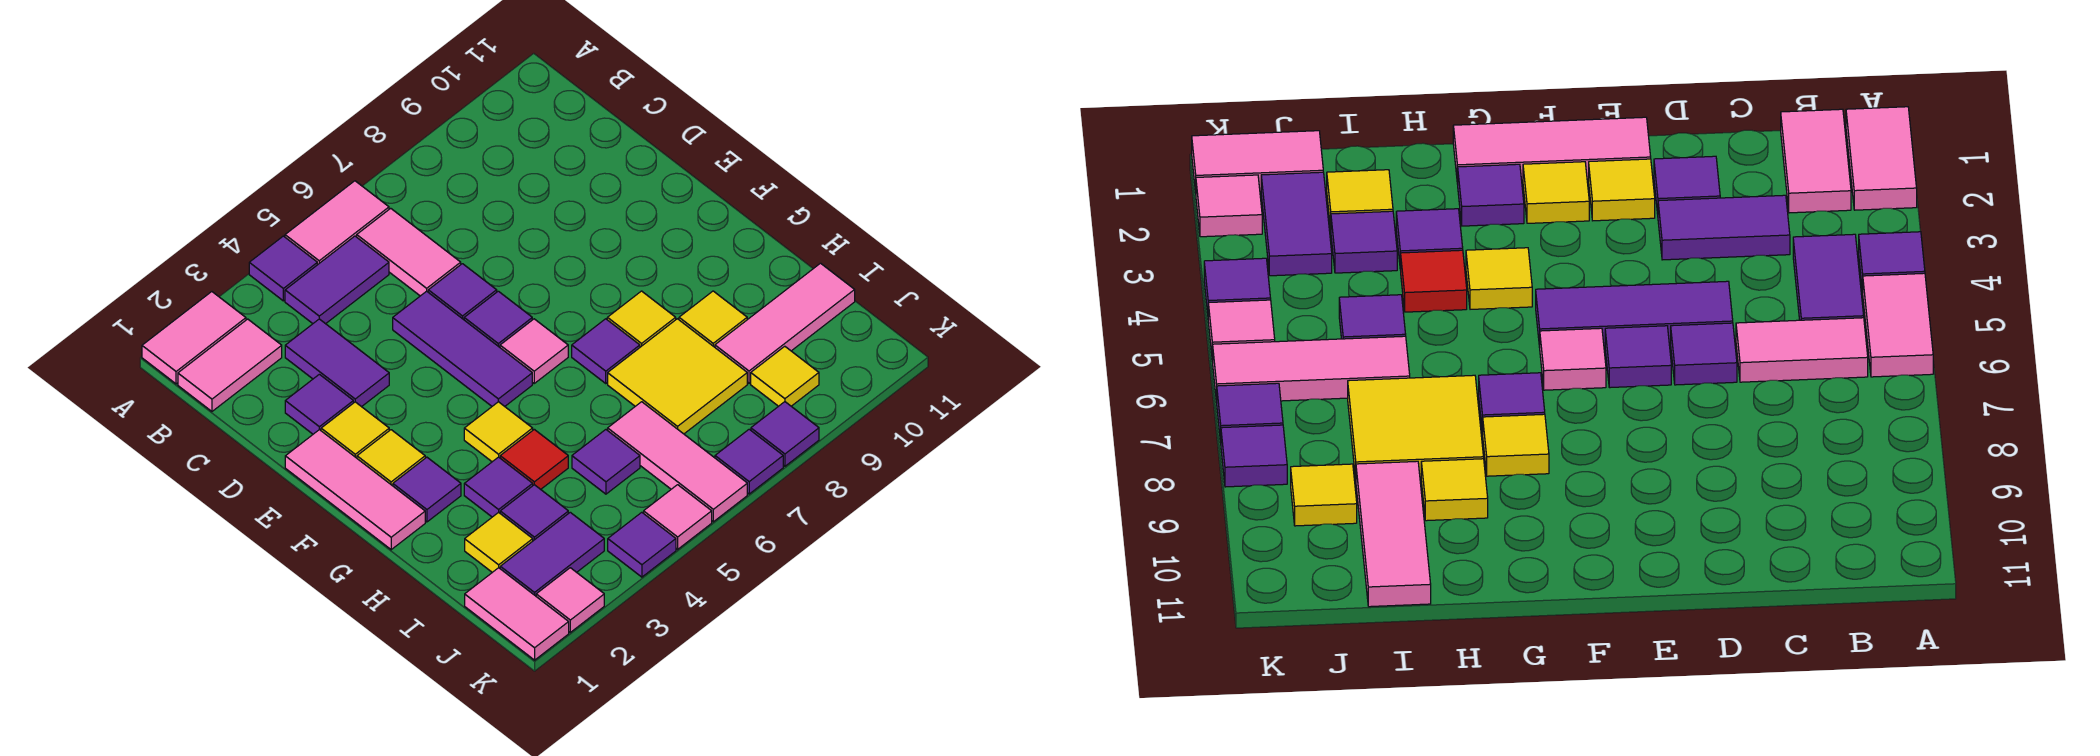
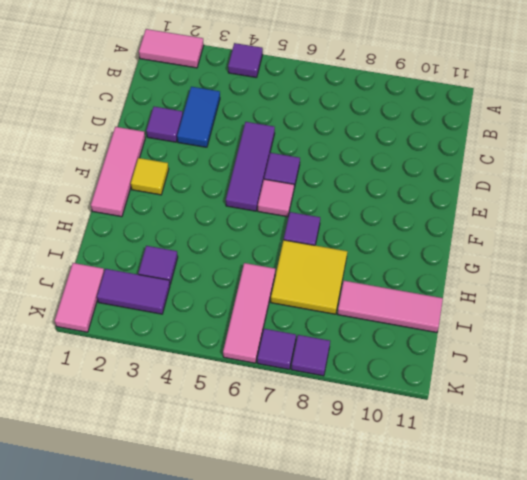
blue tile C3:D3 level 1 -> purple tile C3:D3 level 1
none -> pink tile A5:A6 level 1
none -> pink tile B1:B2 level 1
none -> purple tile B4:B5 level 1
none -> pink tile B6:C6 level 1

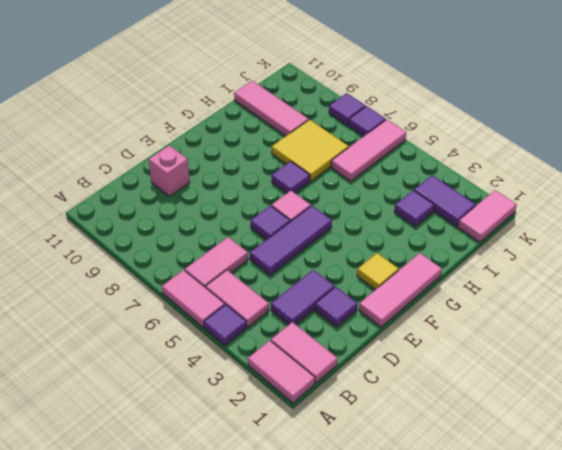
pink tile B4:B5 level 1 -> purple tile B4:B5 level 1
pink brick D10 level 1 -> none
none -> purple tile D6 level 1
none -> yellow tile E2 level 1
none -> purple tile G2 level 1
none -> yellow tile G4 level 1

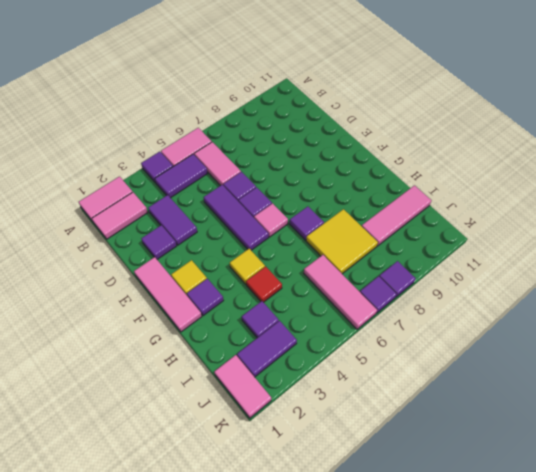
none -> yellow tile E2 level 1
none -> yellow tile G8 level 1
none -> purple tile H3 level 1
none -> yellow tile H9 level 1

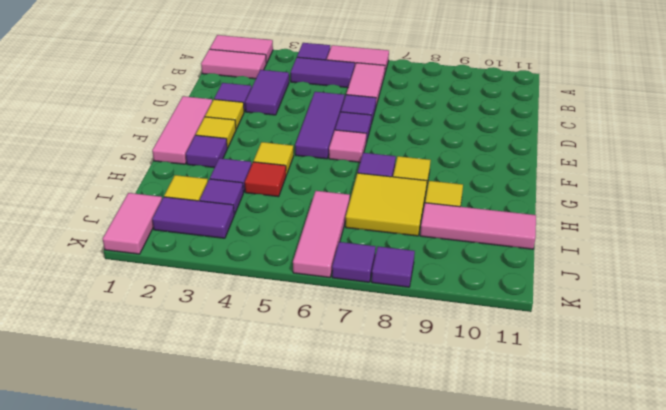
none -> purple tile I5 level 1
none -> yellow tile J9 level 1
none -> pink tile K2 level 1
none -> purple tile K4 level 1

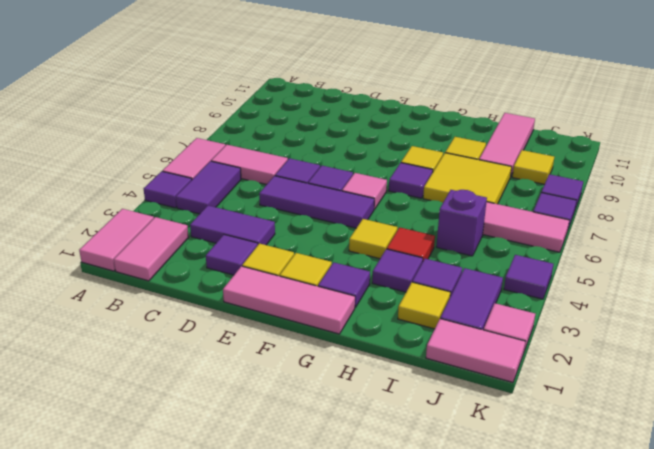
purple brick I5 level 1 -> purple tile I5 level 1
none -> pink tile K5 level 1

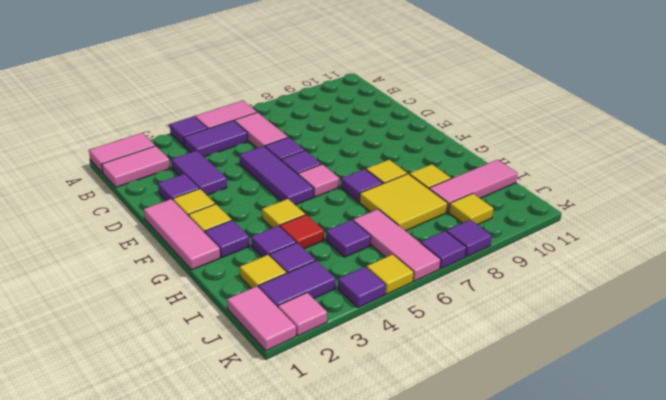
yellow tile K5 level 1 -> pink tile K5 level 1

